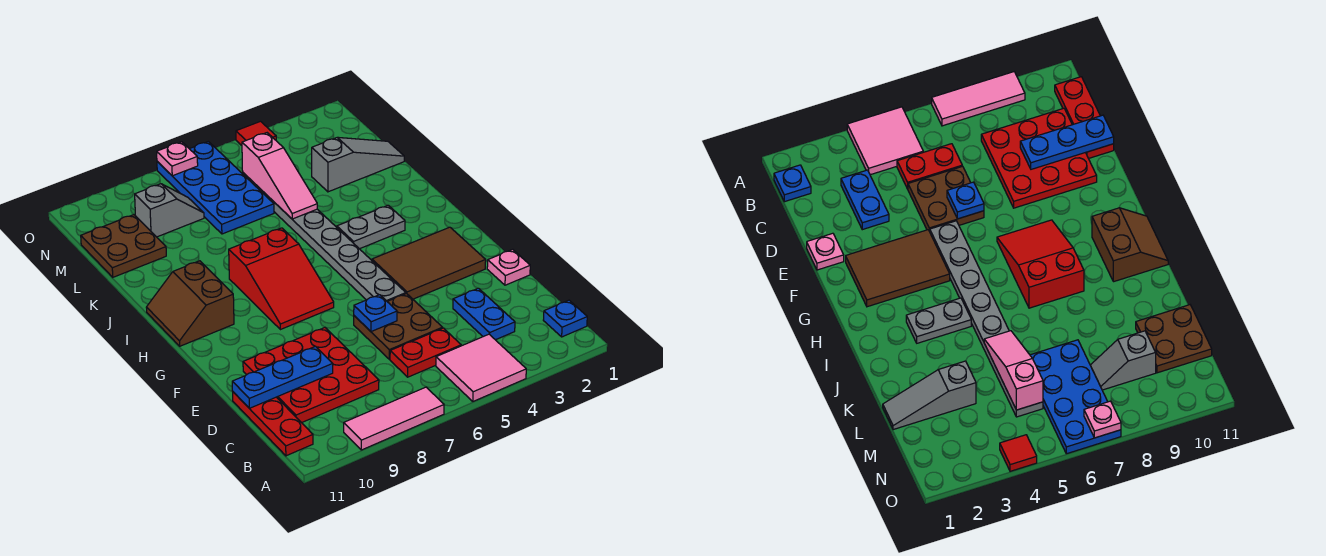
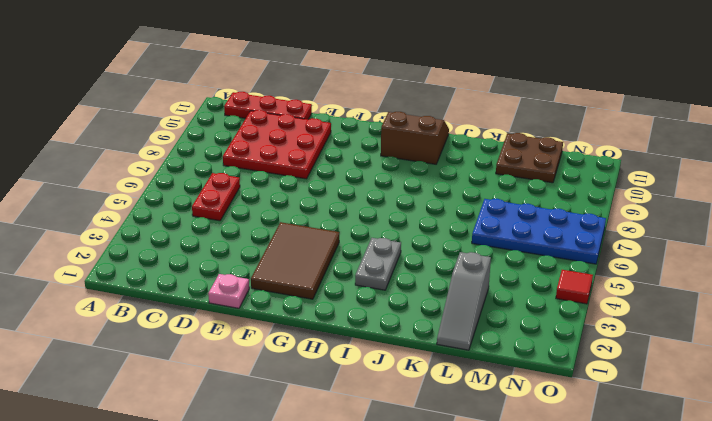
none -> pink tile A4:B5 level 1
none -> pink tile A7:A9 level 1
none -> blue plate B1 level 1

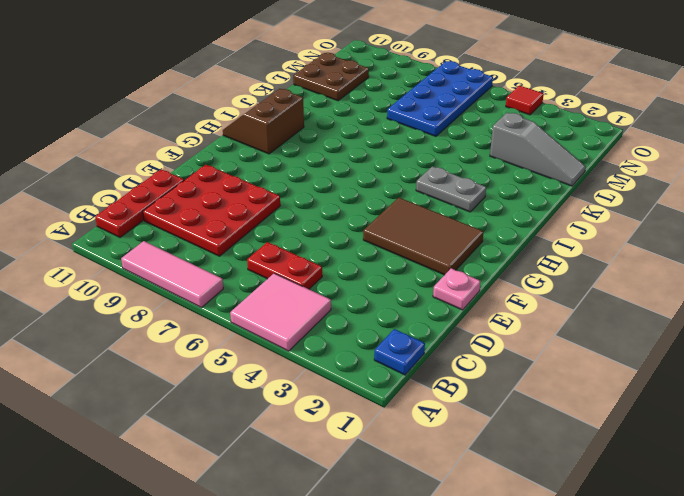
none -> blue plate C3:D3 level 1
none -> brown plate D5:E6 level 1
none -> grey plate F5:M5 level 1

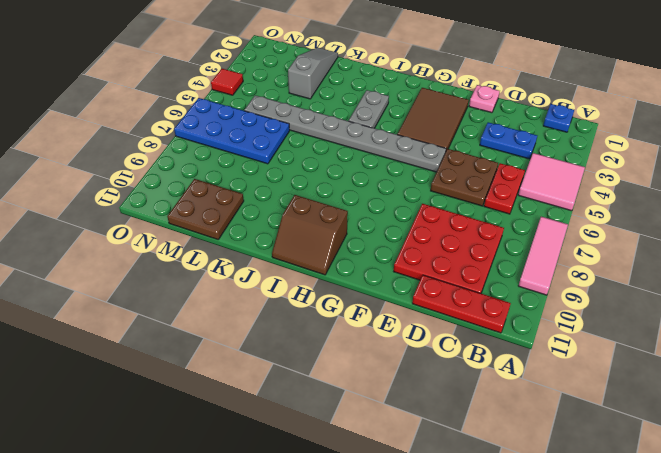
none -> red slope G7:I8 level 1 top I
none -> grey slope M8:M9 level 1 top 9
none -> blue plate D9:D11 level 2

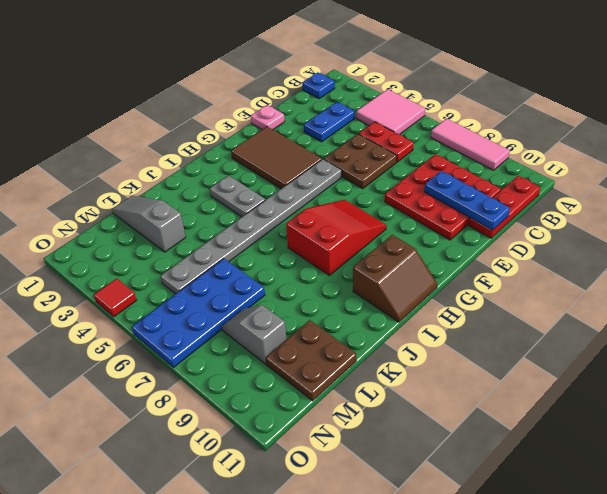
none -> blue plate E6 level 2
none -> pink slope K5:M5 level 2 top M
none -> pink plate O7 level 2

